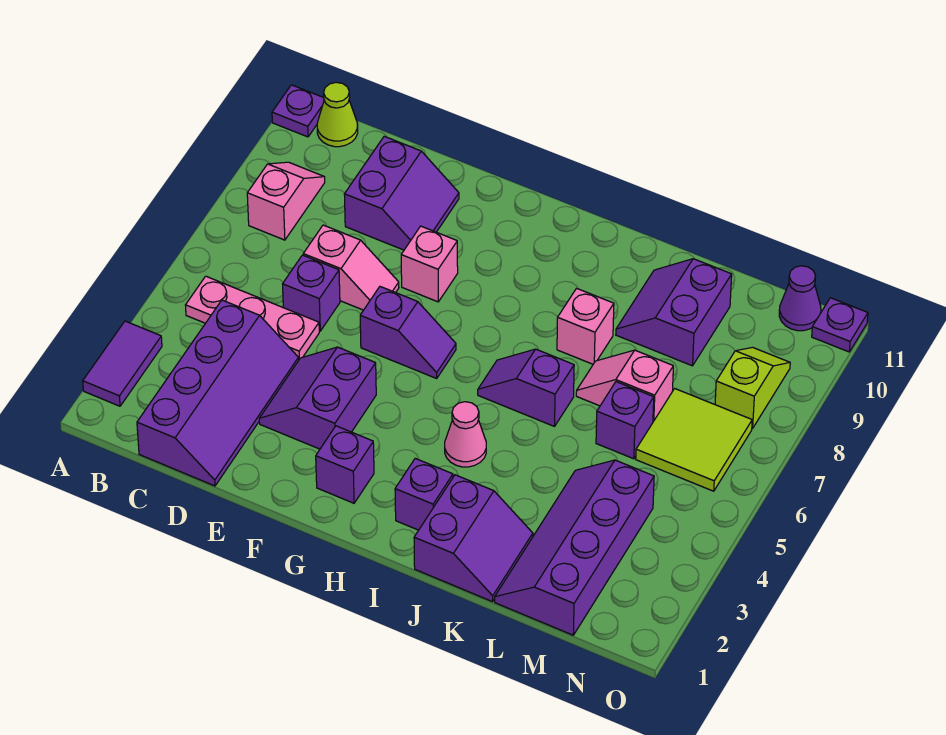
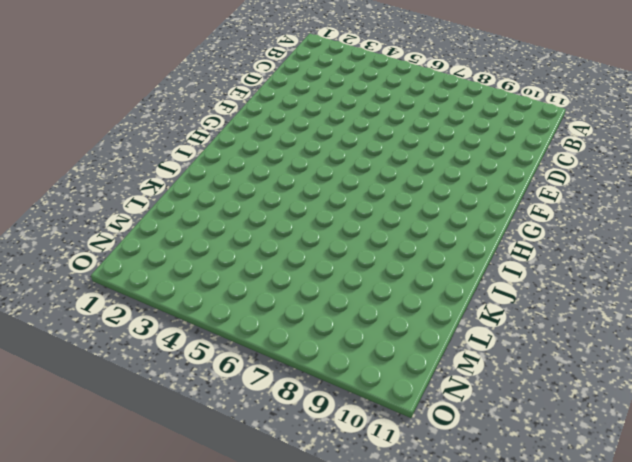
none -> purple tile A2:A3 level 1
none -> purple plate A11 level 1
none -> pink plate B5:D5 level 1

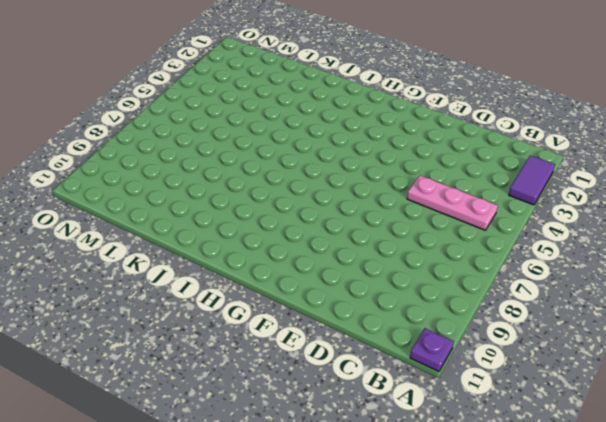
none -> pink slope B8:B9 level 1 top 8
none -> lime cone B11 level 1
none -> purple slope C1:D4 level 1 top C

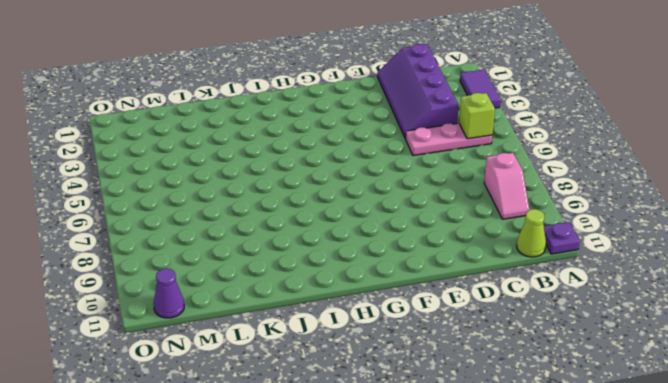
lime brick B5 level 2 -> none
none -> purple brick D6 level 1
none -> pink slope D7:E7 level 1 top D
none -> purple slope D9:E10 level 1 top D

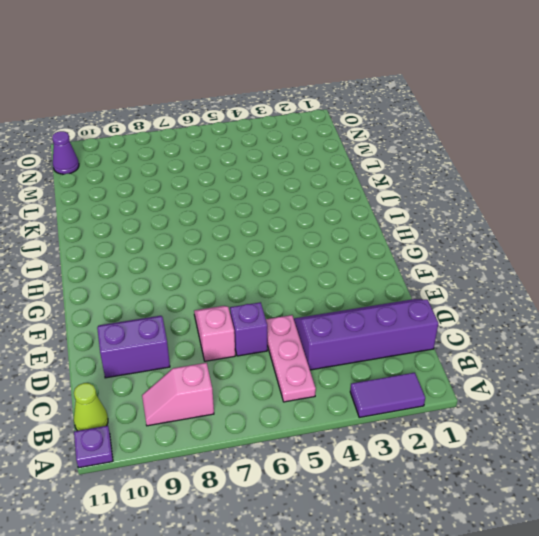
none -> purple slope E3:F4 level 1 top F
none -> purple slope F6:G6 level 1 top F
none -> pink brick F8 level 1

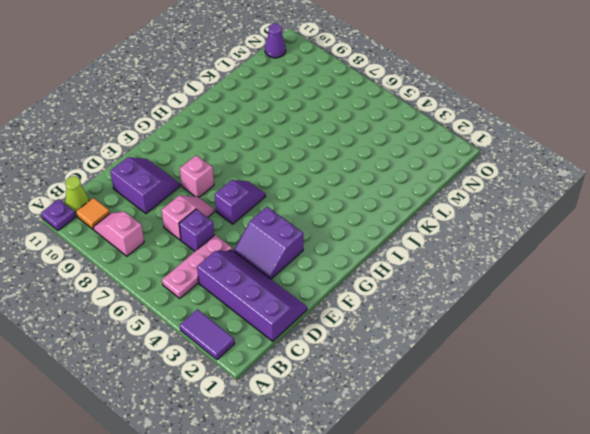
orange tile B10 level 1 -> none
none -> purple brick G2 level 1
none -> purple brick I2 level 1
none -> pink cone I4 level 1

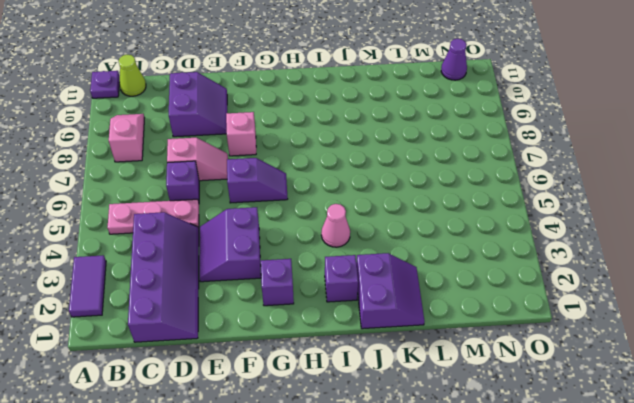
none -> purple slope I6:J6 level 1 top J
none -> pink brick J8 level 1
none -> pink slope K7:L7 level 1 top L

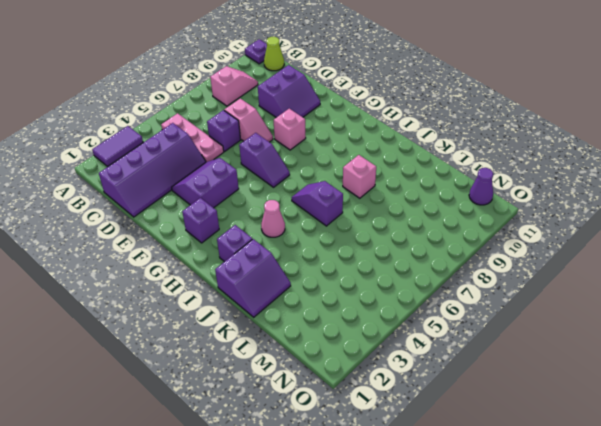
none -> pink slope K7:L7 level 1 top L
none -> purple slope K9:L10 level 1 top L
none -> purple slope L1:M4 level 1 top M

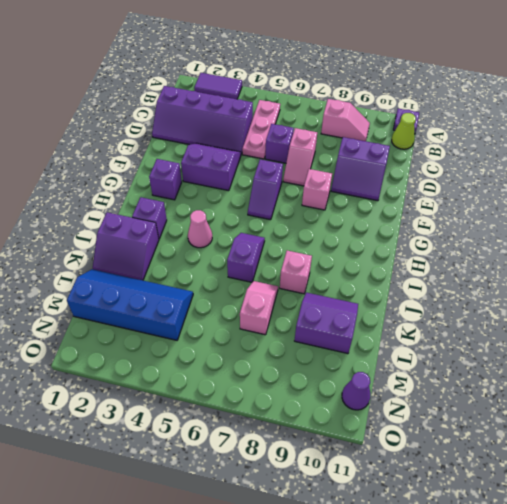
blue slope L1:M4 level 1 top M -> purple slope L1:M4 level 1 top M
none -> purple brick L6 level 1
none -> lime tile M6:N7 level 1
none -> lime slope N8:N9 level 1 top 8

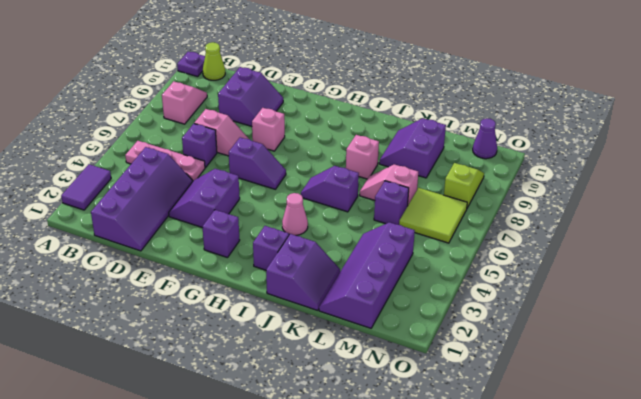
none -> purple plate O11 level 1

